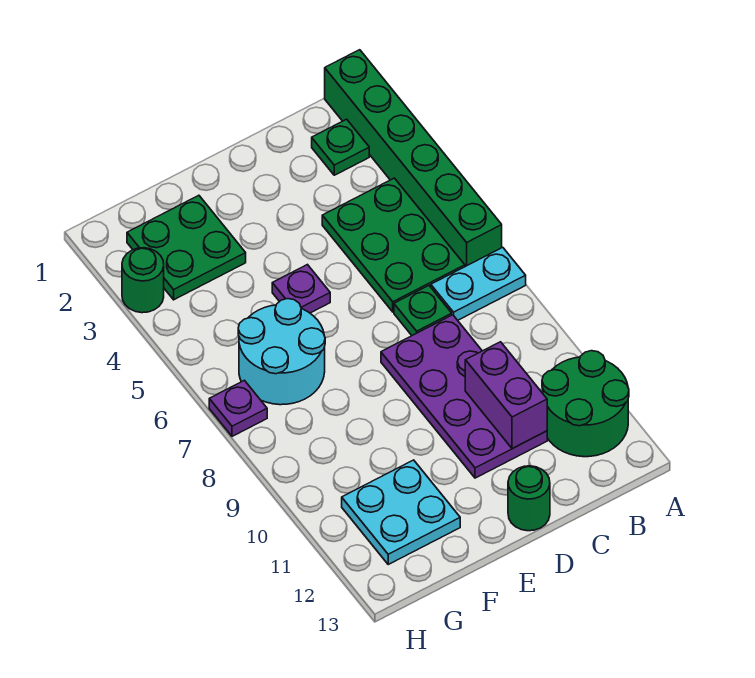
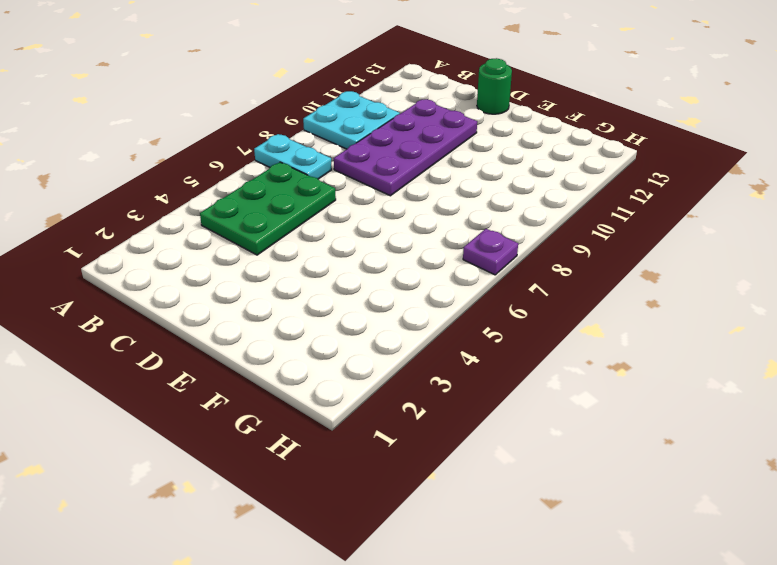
cyan plate A9:B10 level 1 -> cyan plate F11:G12 level 1
none -> green brick A1:A6 level 1
none -> green round brick A11:B12 level 1
none -> green plate B2 level 1

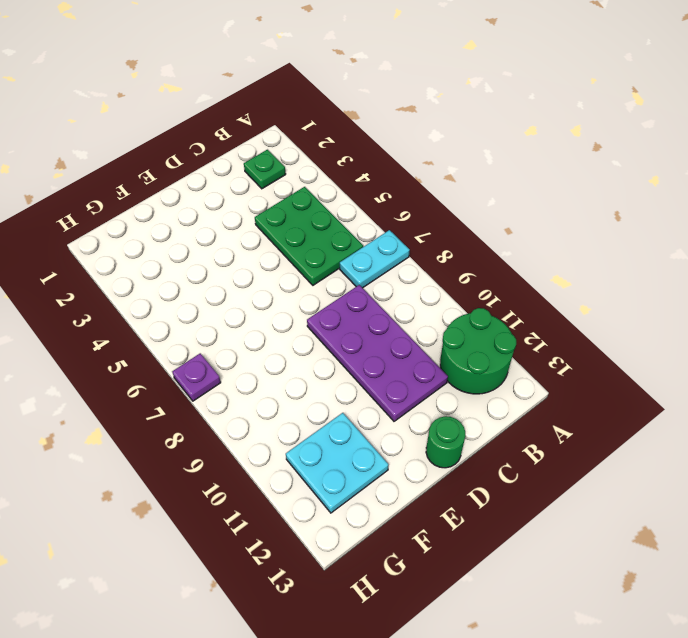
none -> green brick A1:A6 level 1
none -> green plate C7 level 1
none -> purple plate E5 level 1

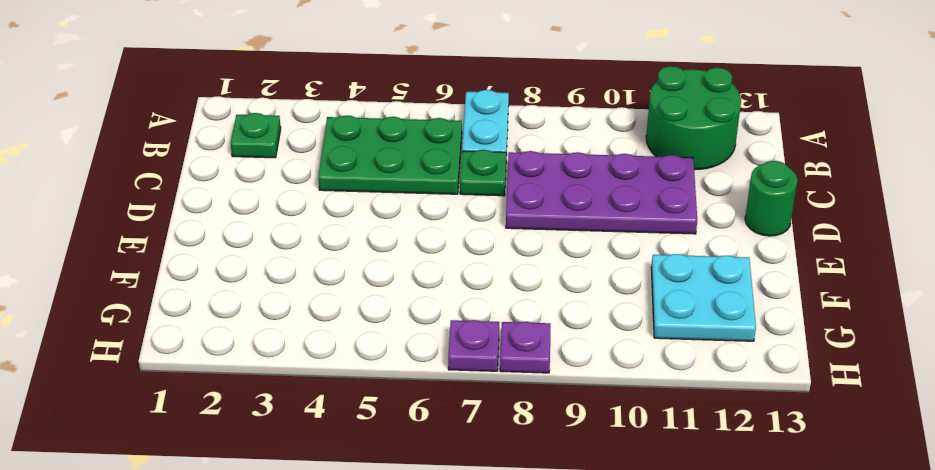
purple plate H8 level 1 -> purple plate E5 level 1
none -> green brick A1:A6 level 1
none -> green plate F2:G3 level 1
none -> cyan round brick F6:G7 level 1

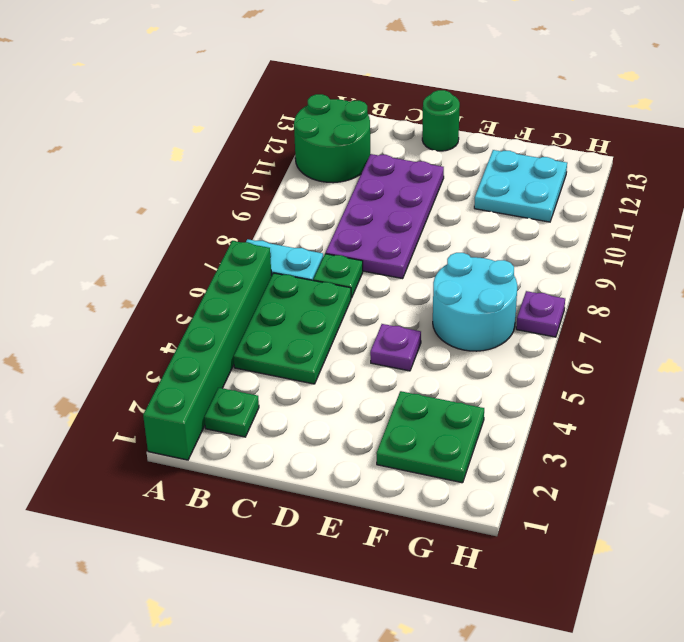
none -> green round brick H3 level 1
none -> purple brick C10:C11 level 2

